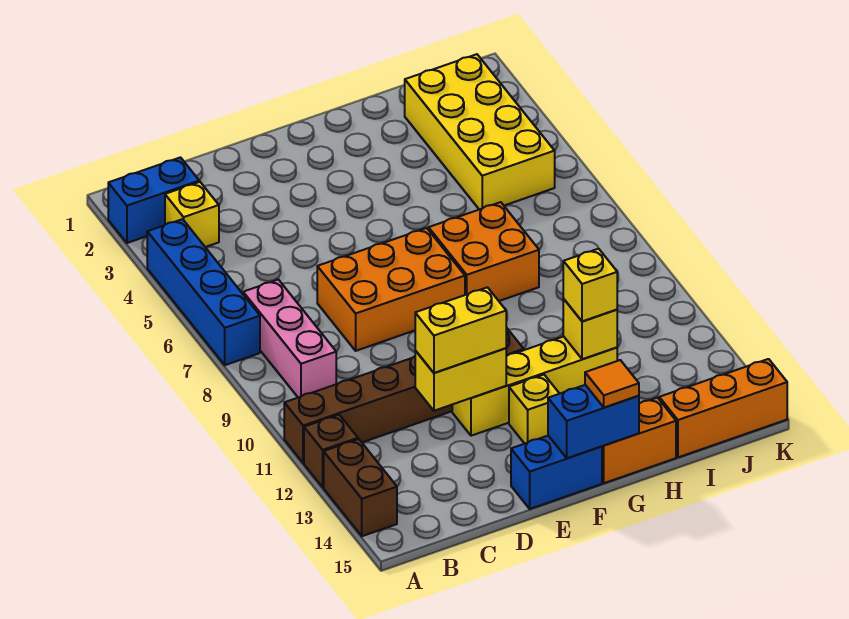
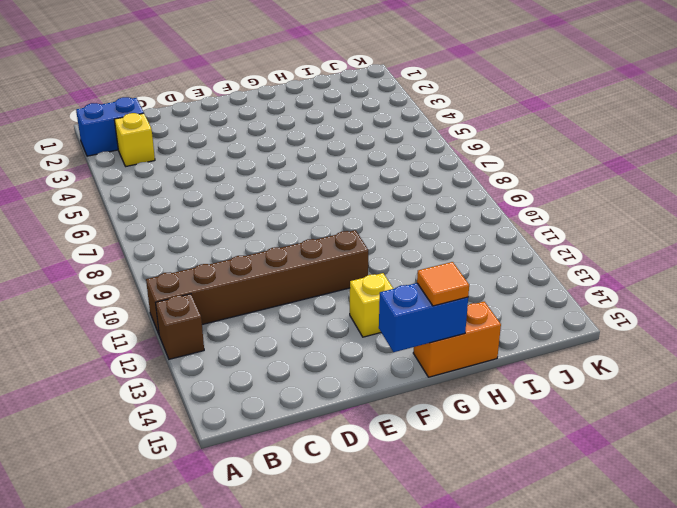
none -> blue brick A4:A7 level 1
none -> brown brick A13:A14 level 1
none -> pink brick B7:B9 level 1

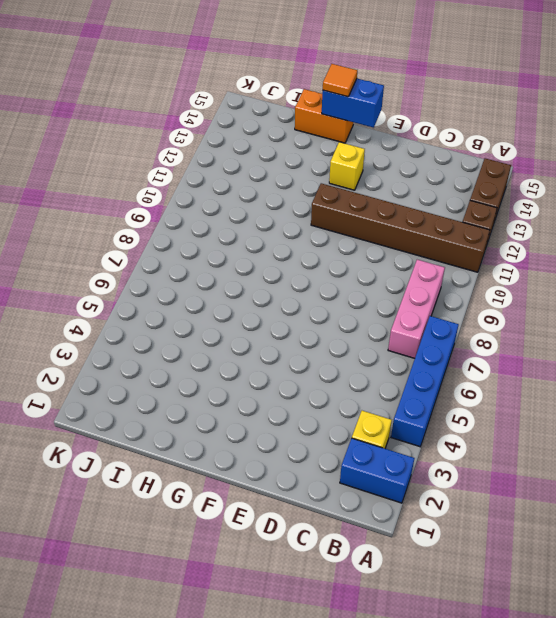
none -> orange brick D7:F8 level 1
none -> yellow brick E12:H12 level 1
none -> blue brick E15:F15 level 1

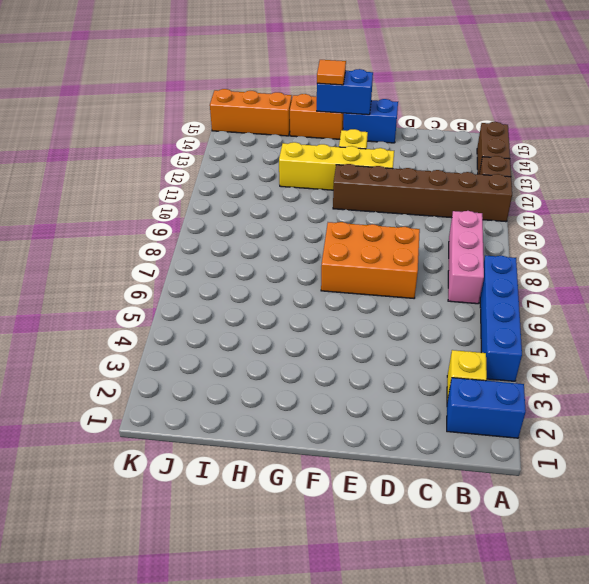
none -> orange brick G7:H8 level 1
none -> yellow brick I2:J5 level 1
none -> yellow brick D12:E12 level 2

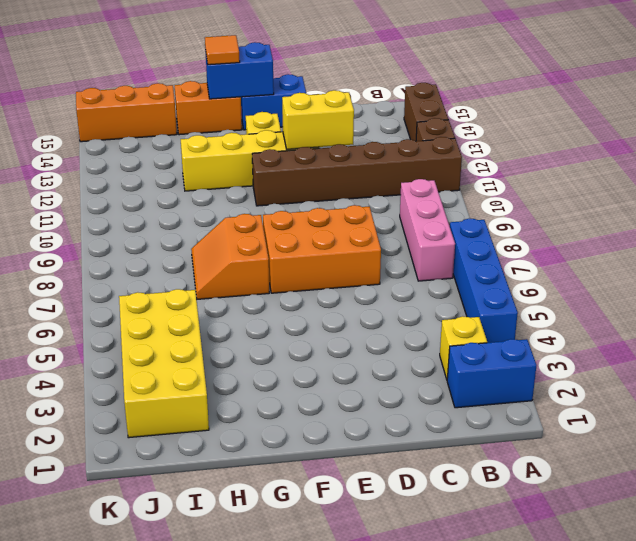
orange slope G7:H8 level 1 top G -> orange brick G7:H8 level 1
none -> yellow brick H12 level 2
none -> yellow brick D12:E12 level 3
none -> yellow brick H12 level 3

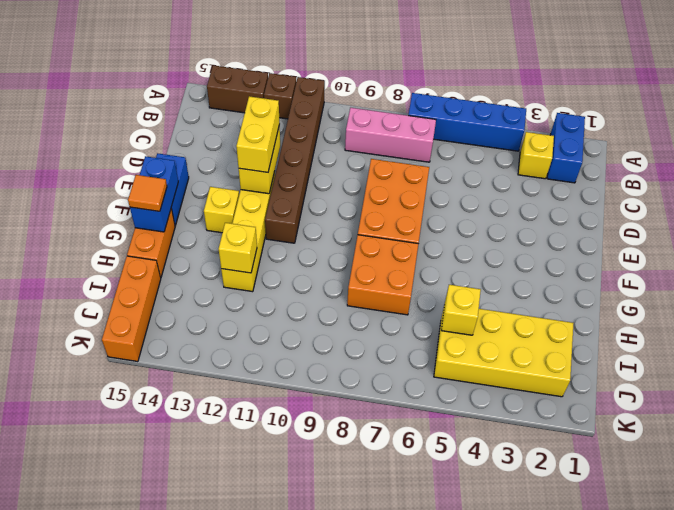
yellow brick I5 level 2 -> yellow brick H12 level 3

